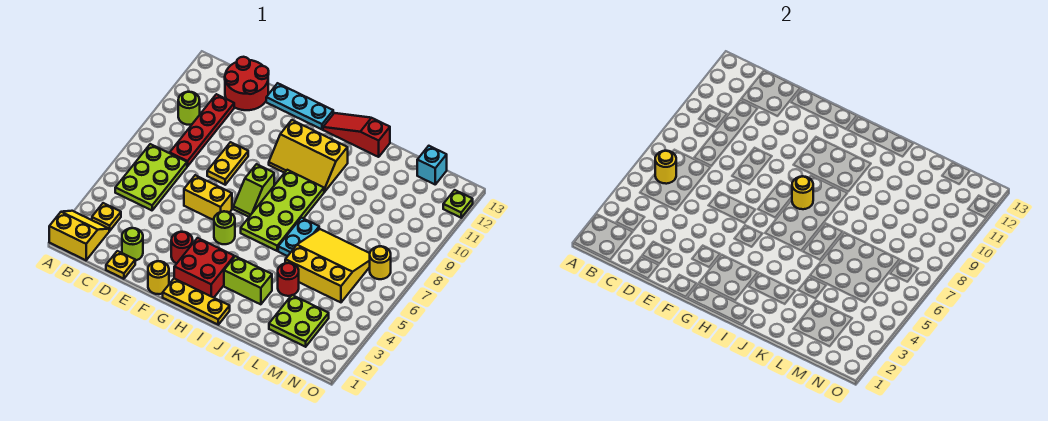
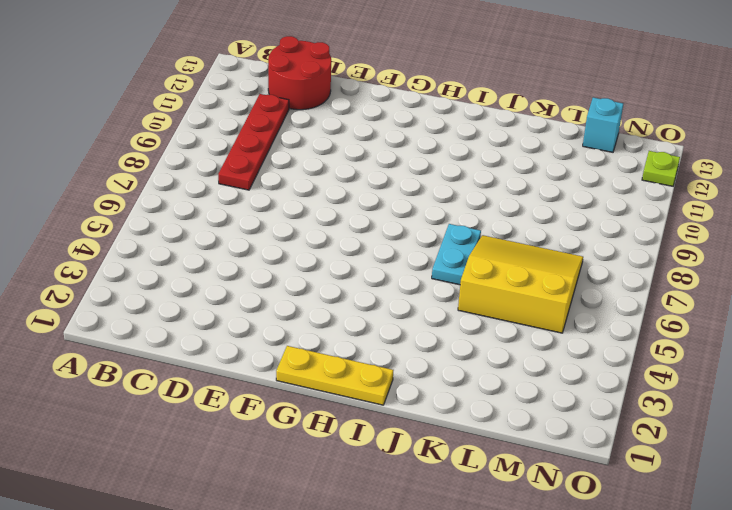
none -> yellow slope A1:B2 level 1 top 1
none -> yellow plate B3 level 1
none -> lime plate B5:C7 level 1
none -> lime round brick B10 level 1

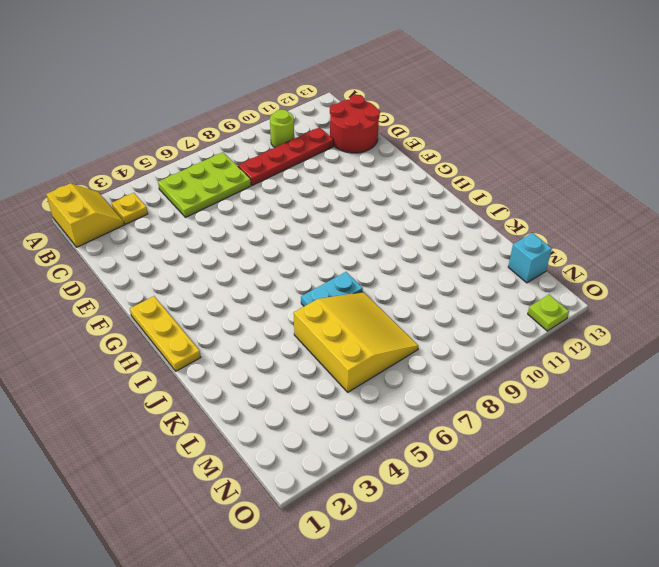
none -> yellow plate D1 level 1
none -> lime round brick D2 level 1
none -> yellow brick E6:F6 level 1
none -> yellow plate E8:E9 level 1

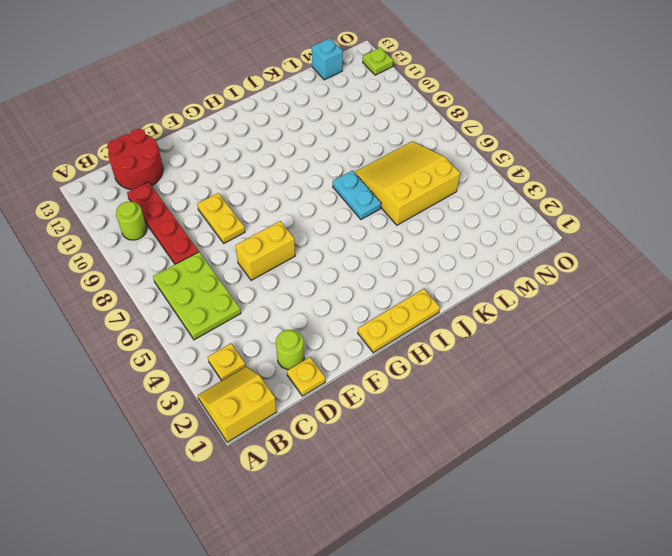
none -> cyan plate E13:G13 level 1
none -> yellow round brick F1 level 1
none -> red round brick F3 level 1
none -> red brick G2:H3 level 1

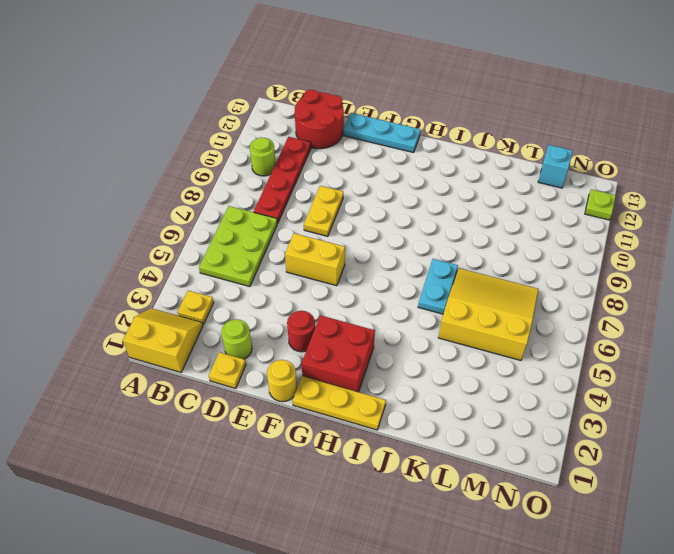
none -> lime round brick G5 level 1
none -> lime slope G7:G8 level 1 top 8
none -> yellow slope G10:I11 level 1 top 11
none -> lime plate H6:I9 level 1

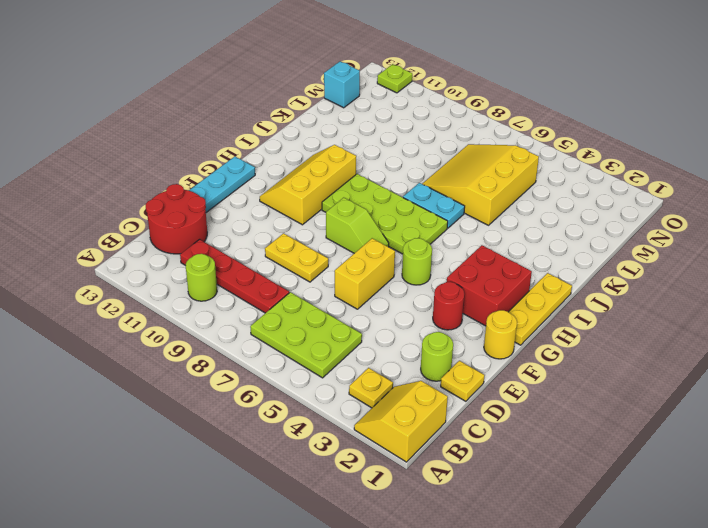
yellow slope G10:I11 level 1 top 10 -> yellow slope G10:I11 level 1 top 11
none -> red slope H13:J13 level 1 top J
none -> lime brick I3:J3 level 1
none -> red round brick K4 level 1
none -> lime plate L2:M3 level 1

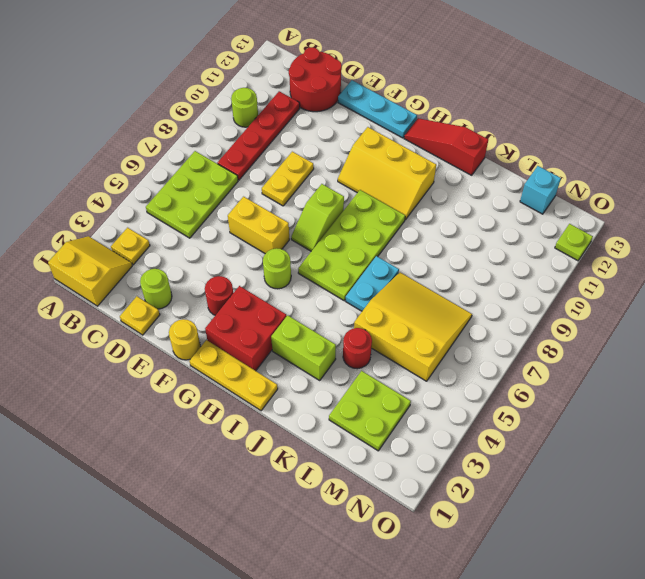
none -> yellow round brick N7 level 1
none -> yellow round brick B6 level 2
none -> yellow round brick H8 level 2

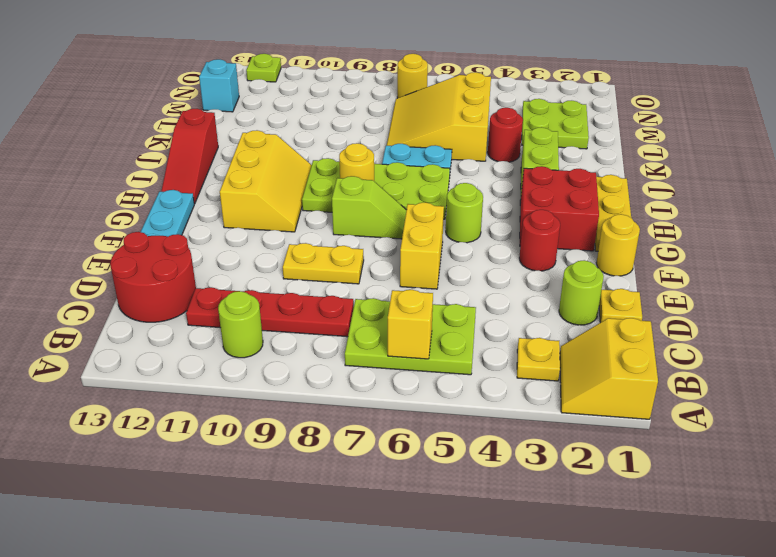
yellow brick B6 level 2 -> yellow round brick B6 level 2

